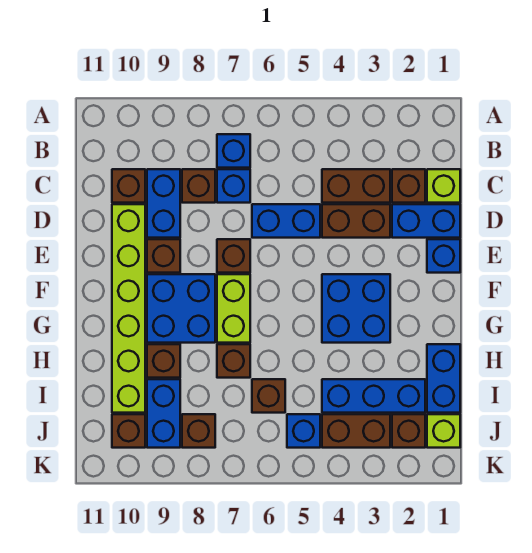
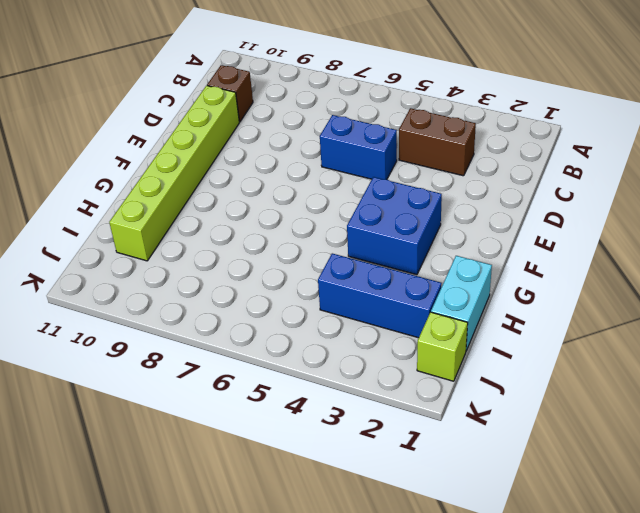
cyan brick H1:I1 level 1 -> blue brick H1:I1 level 1
none -> blue brick B7 level 1
none -> lime brick C1 level 1
none -> brown brick C2 level 1
none -> blue brick C7 level 1

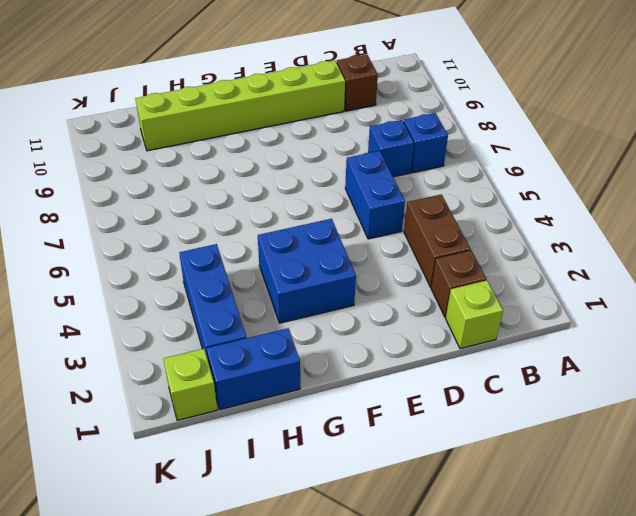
none -> brown brick C8 level 1
none -> blue brick C9:D9 level 1
none -> blue brick D1:D2 level 1
none -> brown brick D3:D4 level 1

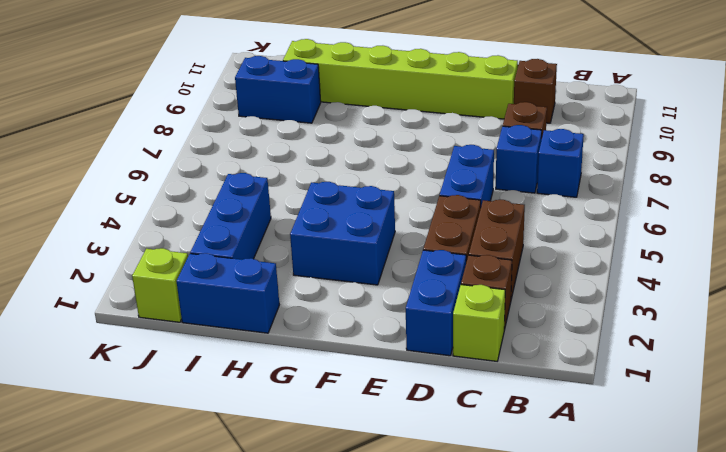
none -> blue brick C9:D9 level 1
none -> blue brick E1 level 1
none -> brown brick E7 level 1
none -> brown brick E9 level 1

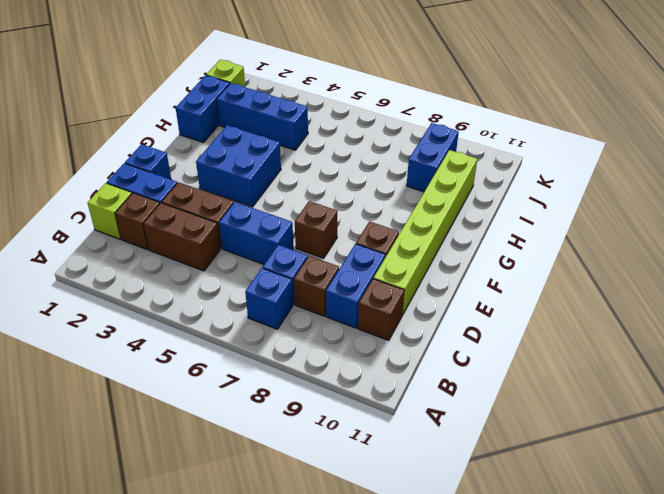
none -> lime brick F7:G7 level 1
none -> blue brick F8:G9 level 1
none -> brown brick H7 level 1
none -> brown brick H9 level 1

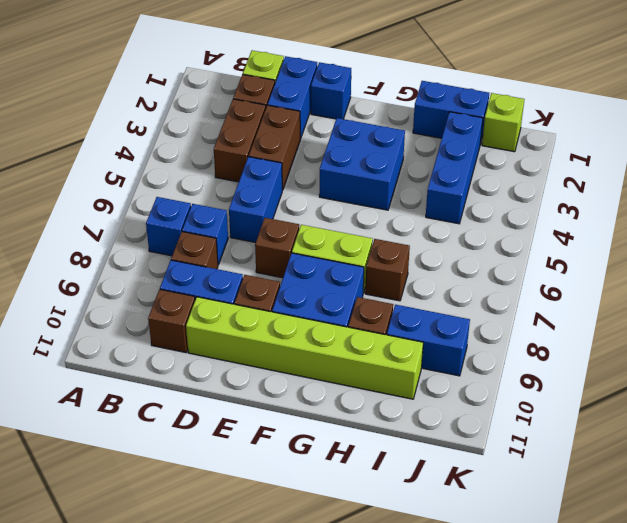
none -> brown brick I6 level 1
none -> brown brick J2 level 1
none -> brown brick J3:J4 level 1
none -> blue brick J5 level 1

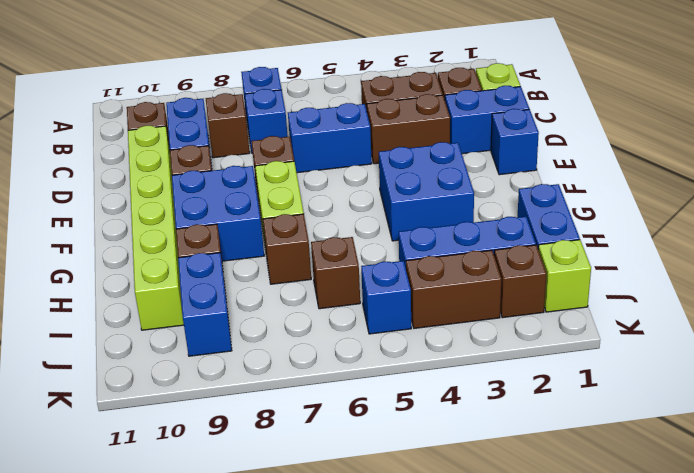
none -> brown brick J8 level 1
none -> brown brick J10 level 1

